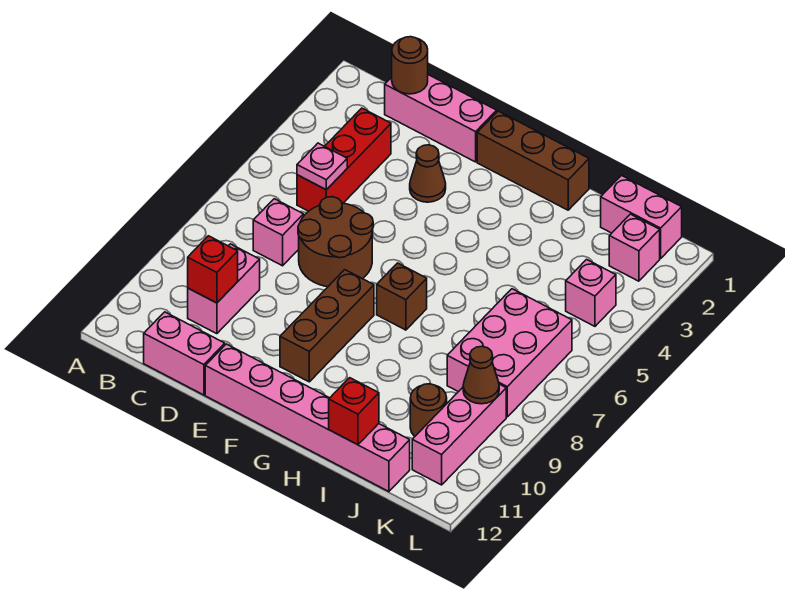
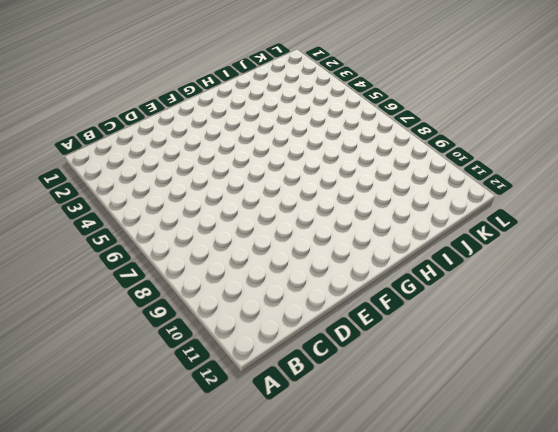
none -> pink brick C1:E1 level 1
none -> red brick C3:C5 level 1
none -> pink brick C7 level 1

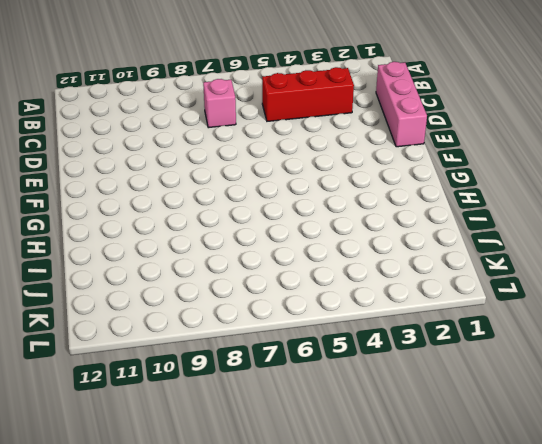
none -> pink brick C9:C10 level 1
none -> pink brick C12:D12 level 1
none -> brown round brick D6:E7 level 1

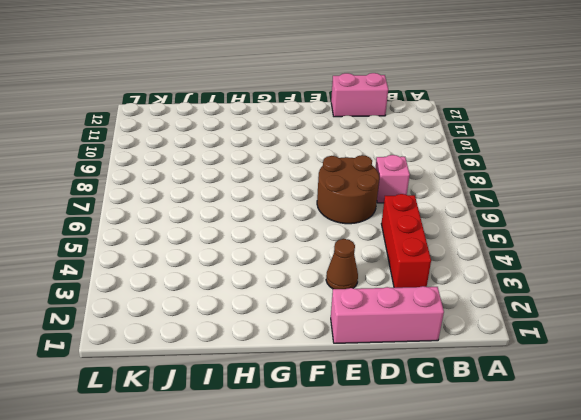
none -> pink brick C9:C10 level 1
none -> pink brick E12:J12 level 1
none -> brown brick F1:H1 level 1

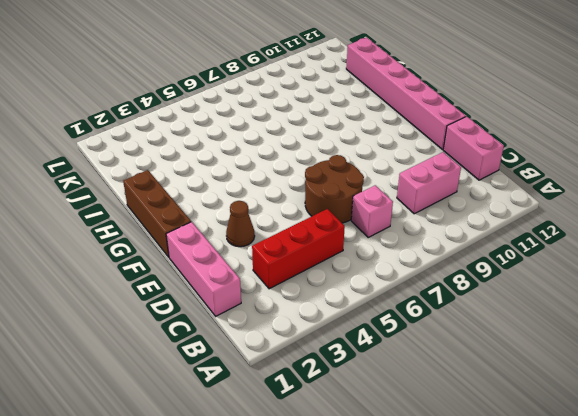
none -> brown brick F8:F10 level 1
none -> brown brick G7 level 1
none -> pink brick J1:K1 level 1

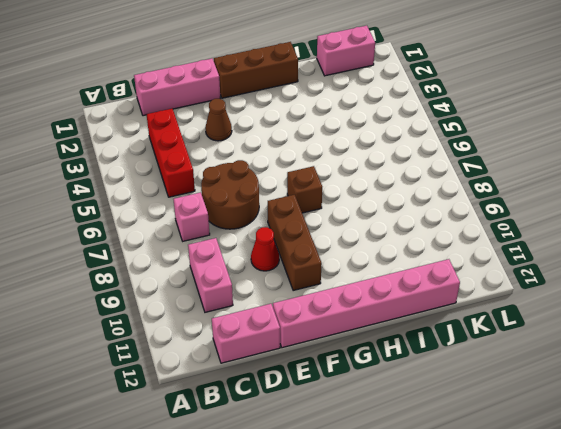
red cone E9 level 1 -> none
none -> pink brick J6:K8 level 1
none -> brown round brick J10 level 1
none -> pink brick K2 level 1

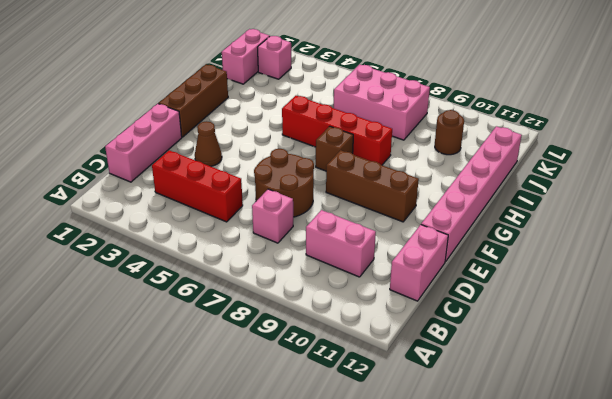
red brick H5:H8 level 1 -> none
none -> pink brick K4 level 1
none -> pink brick K9:K11 level 1
none -> brown round brick C1 level 2

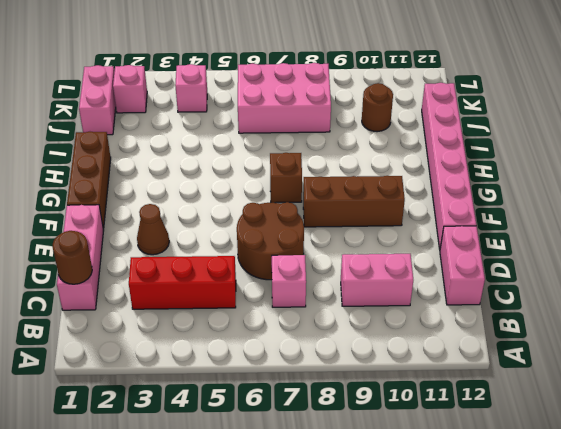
none -> pink brick K9:K11 level 1
none -> pink plate C5 level 2
none -> red brick C10 level 2

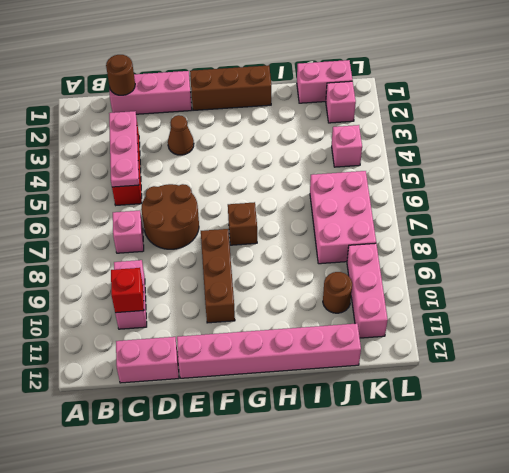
pink plate C3:C5 level 2 -> pink plate C5 level 2
none -> red brick I12 level 2
none -> brown cone K9 level 2

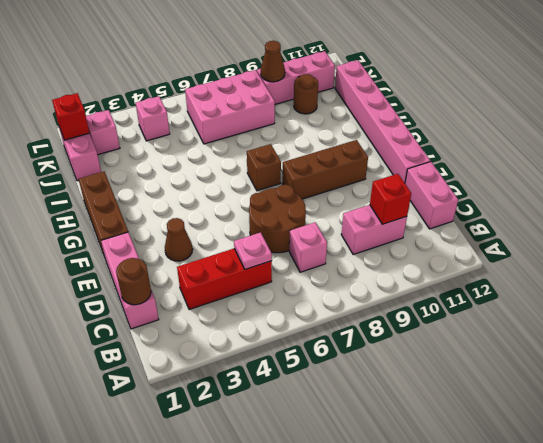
red brick K1 level 2 -> red brick I12 level 2

